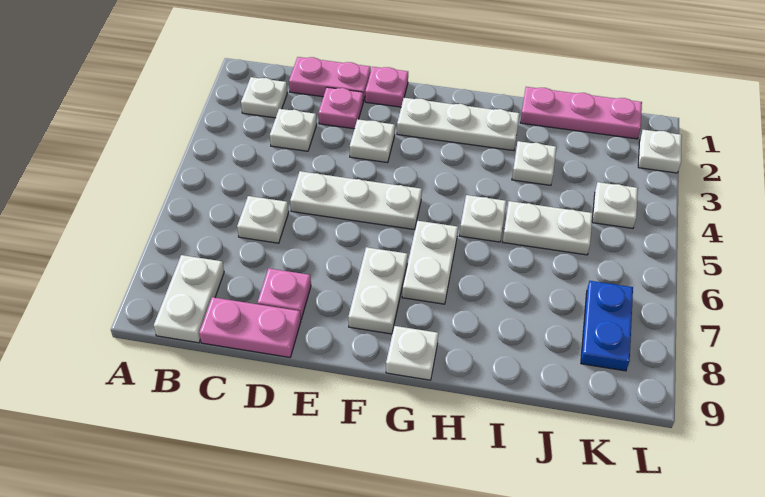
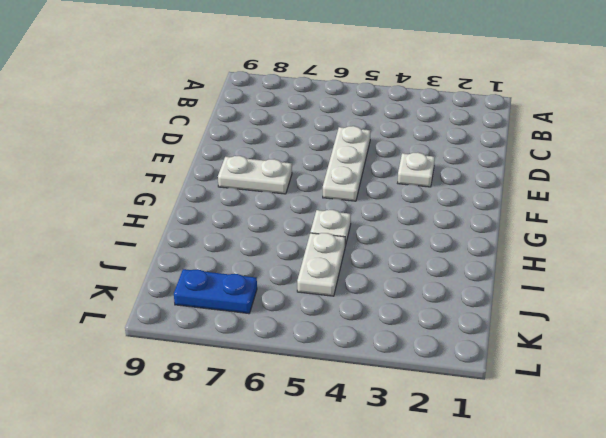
none -> white plate B2 level 1
none -> white plate B8:B9 level 1
none -> pink plate C1:D1 level 1

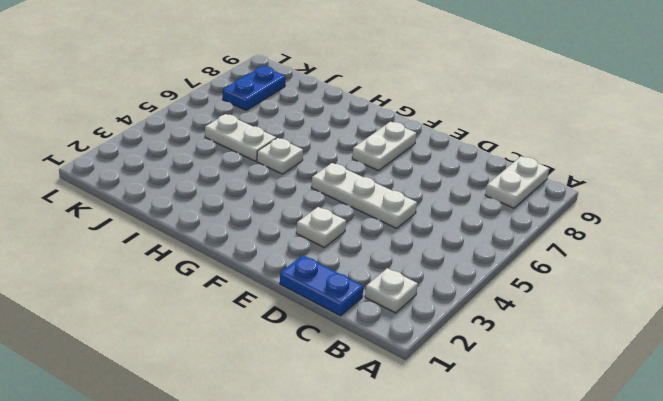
blue plate C1:D1 level 1 -> pink plate C1:D1 level 1
none -> white plate C3 level 1
none -> white plate C6 level 1
none -> pink plate C9:D9 level 1

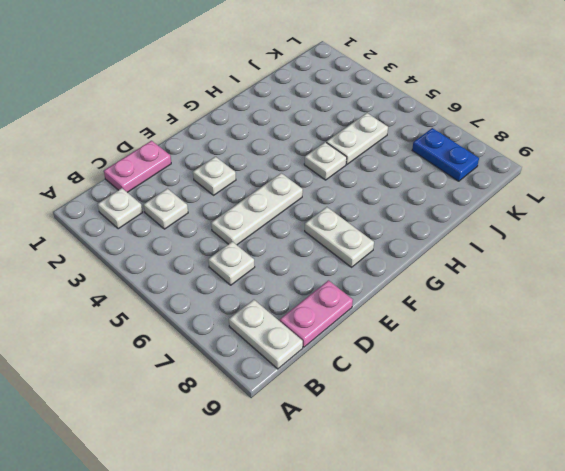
none -> pink plate D2 level 1
none -> pink plate D8 level 1
none -> pink plate E1 level 1

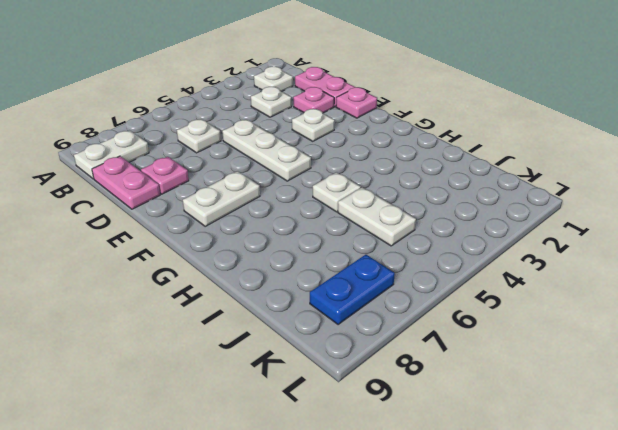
none -> white plate F2:H2 level 1
none -> white plate G6:G7 level 1
none -> white plate G9 level 1

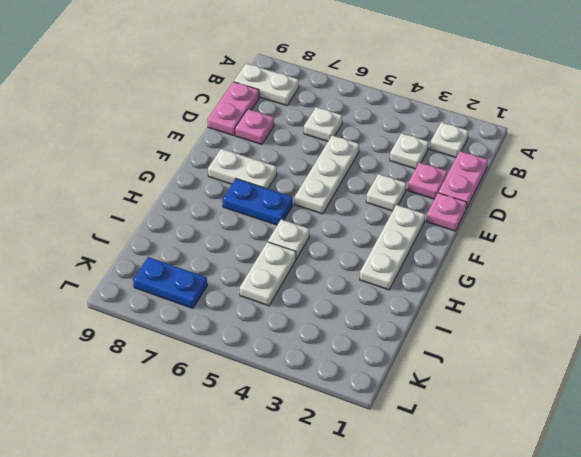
blue plate G6:G7 level 1 -> white plate G6:G7 level 1
none -> white plate G9 level 1
none -> pink plate I1:K1 level 1
none -> white plate I3 level 1

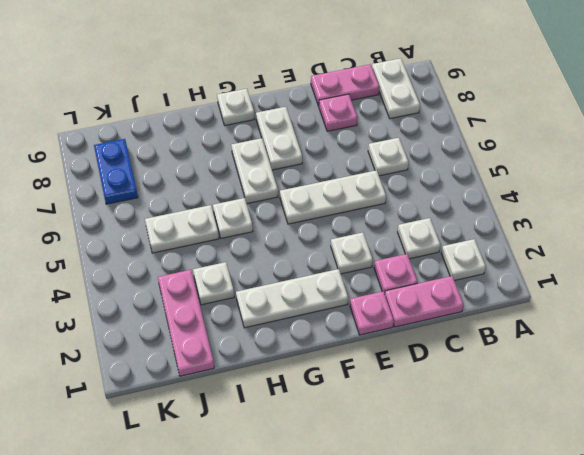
pink plate J1:J3 level 1 -> pink plate I1:K1 level 1
none -> white plate K4 level 1
none -> white plate L2 level 1

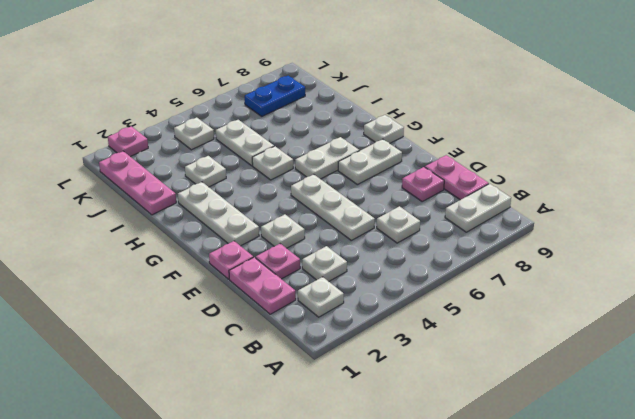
pink plate L2 level 1 -> white plate L2 level 1

